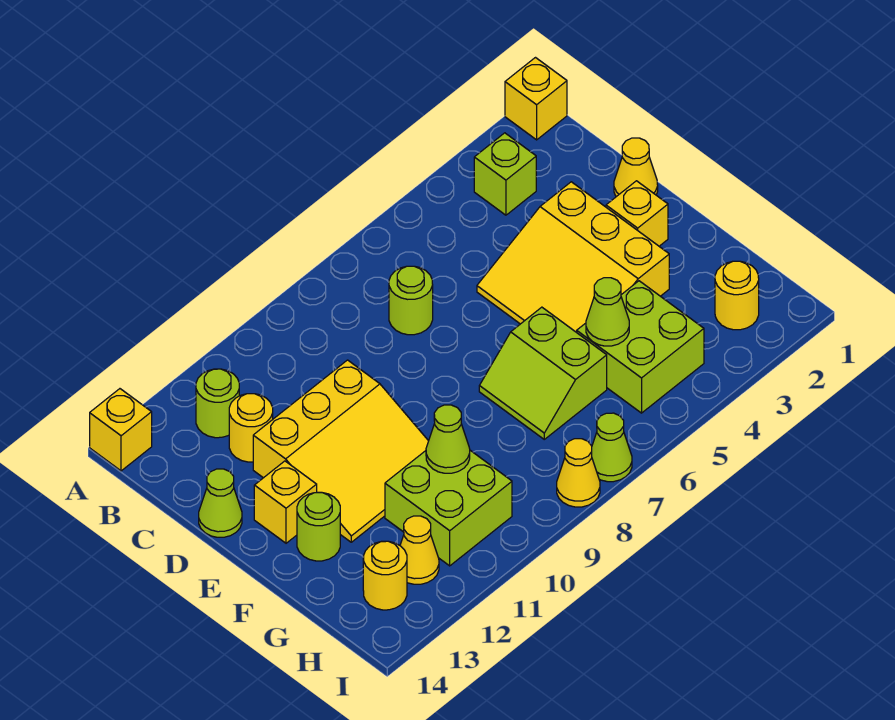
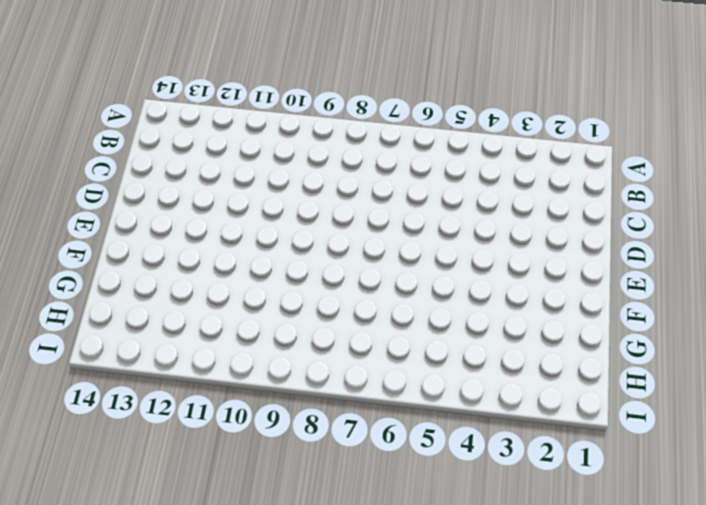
none -> yellow brick A1 level 1
none -> yellow brick A14 level 1
none -> lime brick B3 level 1

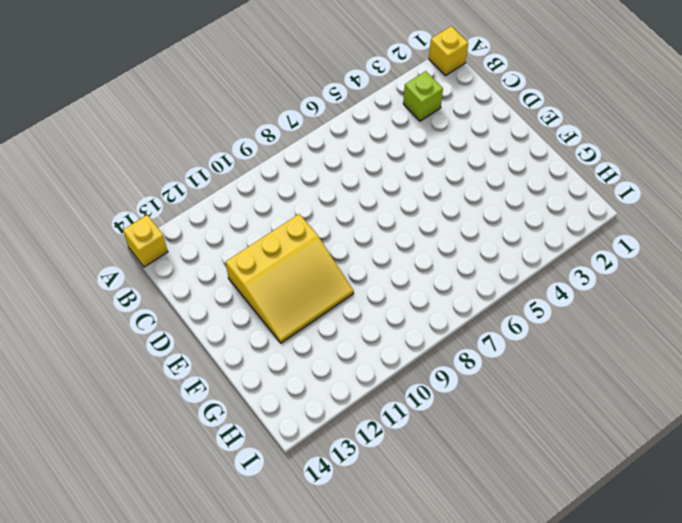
none -> lime round brick B12 level 1
none -> lime round brick C7 level 1
none -> yellow round brick C12 level 1

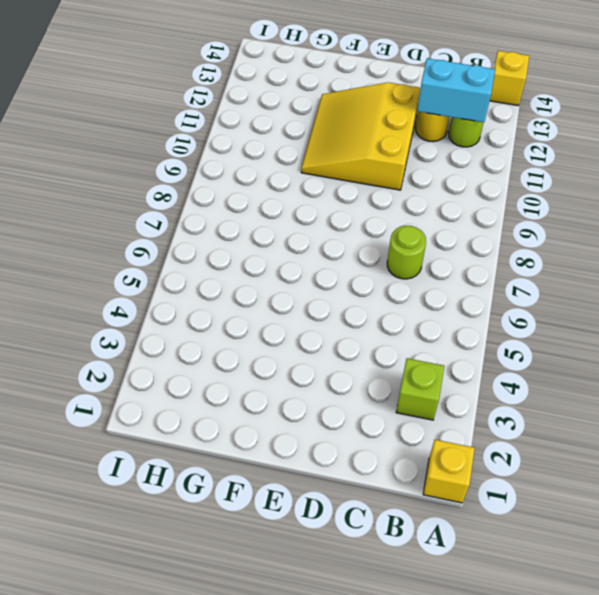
cyan brick B12:C12 level 2 -> none
none -> yellow cone D1 level 1
none -> yellow slope D3:F5 level 1 top 3
none -> lime cone D14 level 1

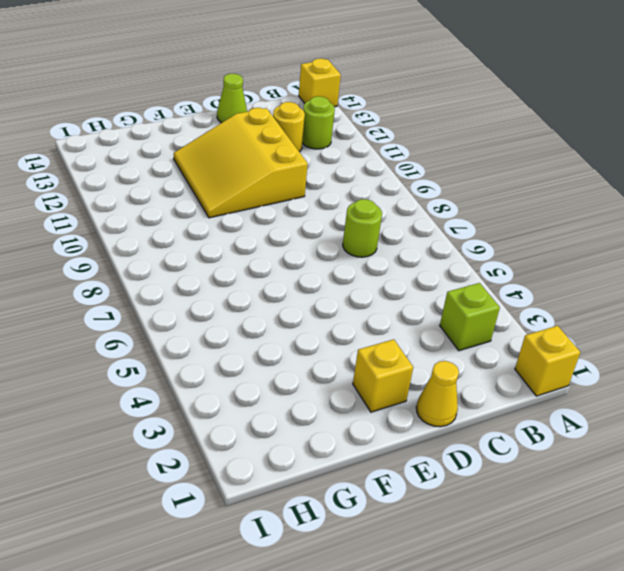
none -> yellow slope D3:F5 level 1 top 3
none -> yellow brick E13 level 1
none -> lime slope F6:G7 level 1 top 6

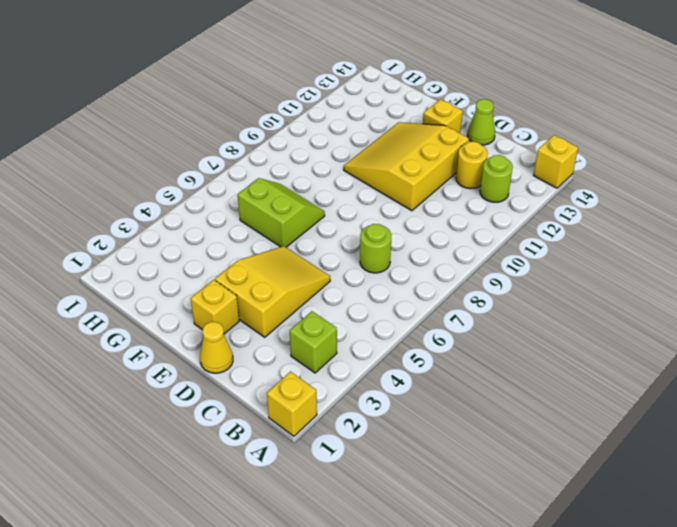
yellow slope D3:E5 level 1 top 3 -> yellow slope D3:F5 level 1 top 3
none -> lime round brick F13 level 1
none -> lime brick G4:H5 level 1
none -> lime brick G10:H11 level 1

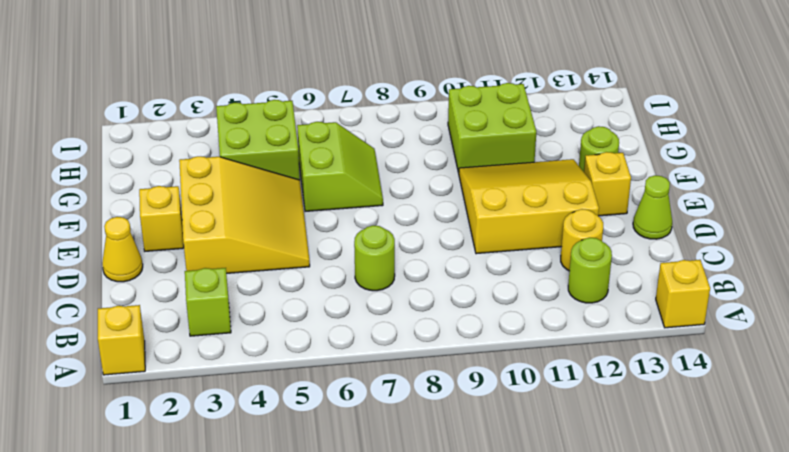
none -> yellow round brick H2 level 1
none -> yellow cone H12 level 1
none -> yellow round brick H13 level 1

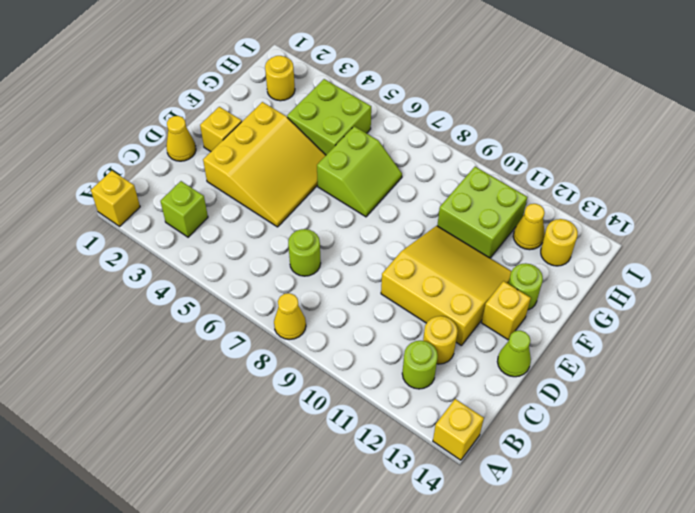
yellow cone A8 level 1 -> yellow cone I8 level 1
none -> lime cone I7 level 1
none -> lime cone G5 level 2
none -> lime cone G10 level 2

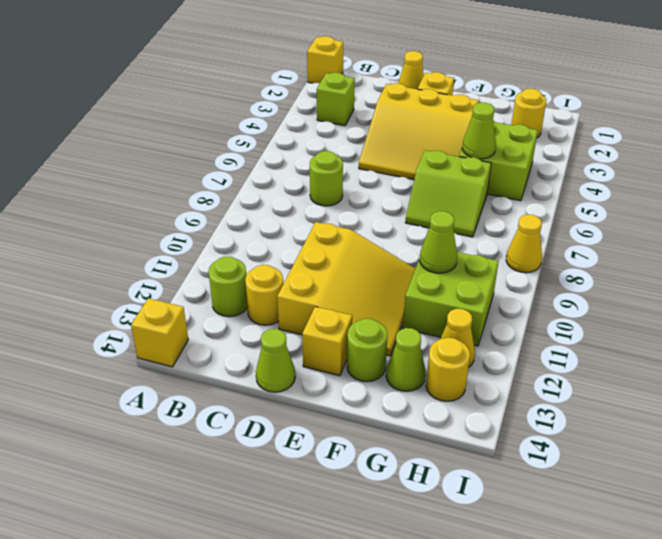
lime cone G13 level 1 -> lime cone I7 level 1

